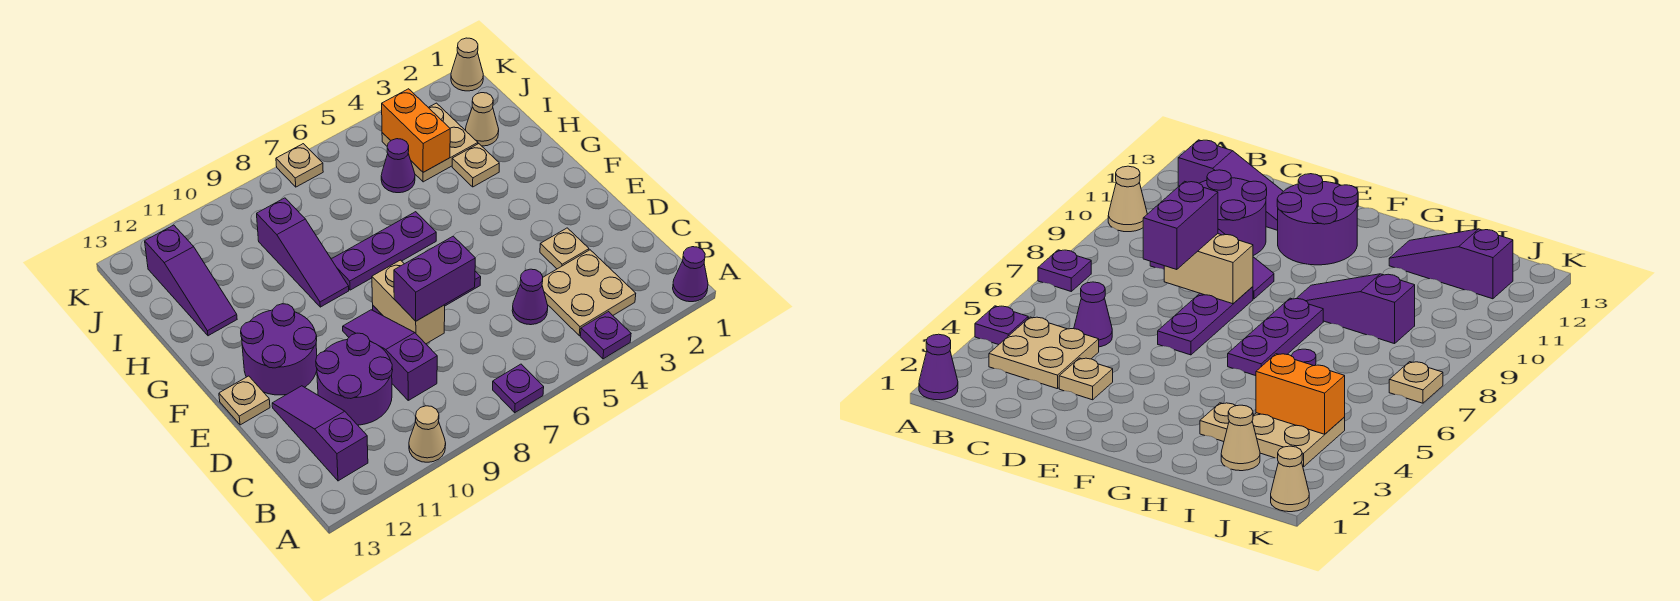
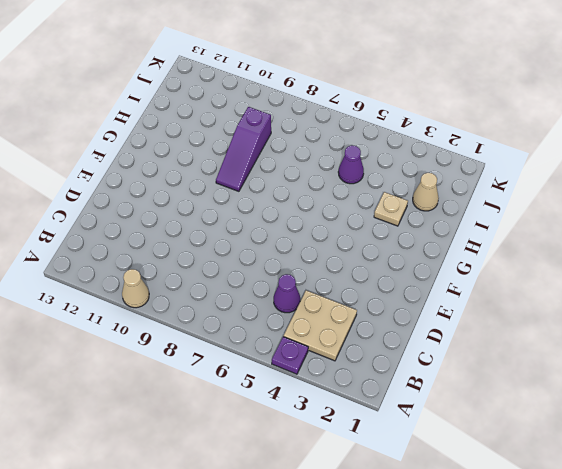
none -> purple cone A1 level 1
none -> purple plate A7 level 1
none -> purple slope B12:D12 level 1 top B

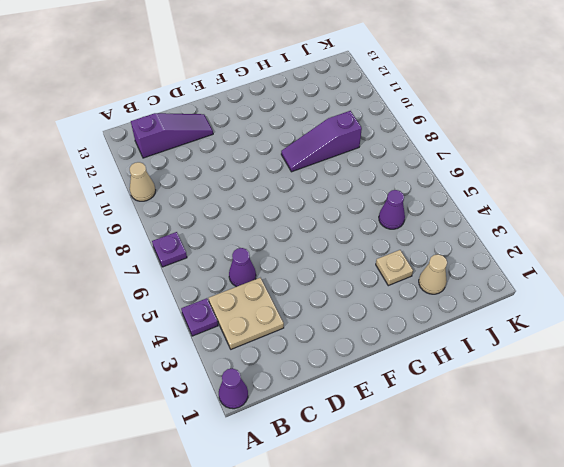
none -> purple slope C9:E9 level 1 top C
none -> purple round brick C10:D11 level 1
none -> tan plate D3 level 1

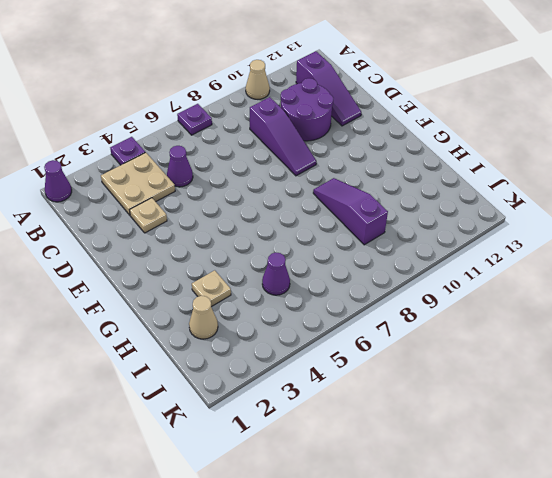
none -> purple plate E6:E8 level 1
none -> purple round brick E11:F12 level 1
none -> tan plate E13 level 1

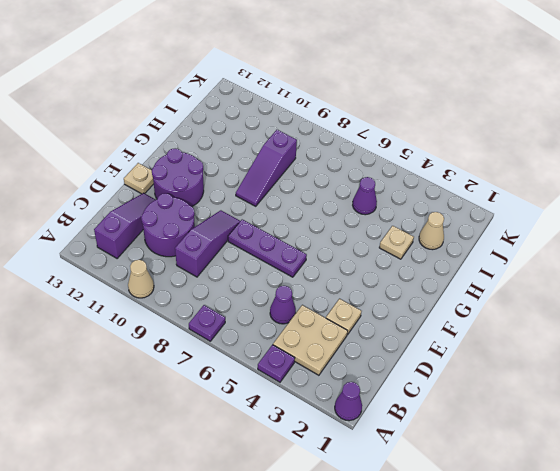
none -> purple plate G6:G8 level 1
none -> purple slope H12:J12 level 1 top J
none -> tan plate I3:J4 level 1

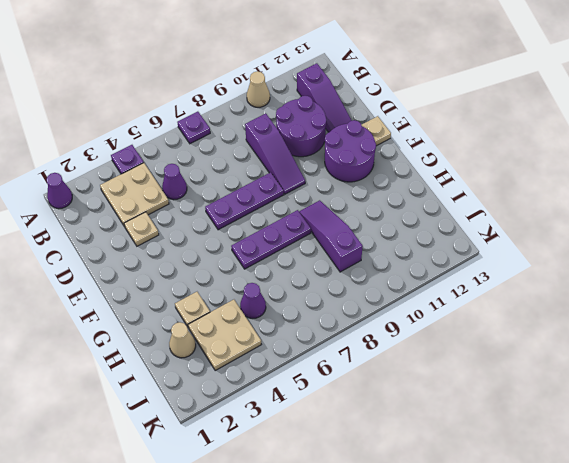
none -> purple slope H12:J12 level 1 top J
none -> tan cone K1 level 1
none -> tan plate K7 level 1

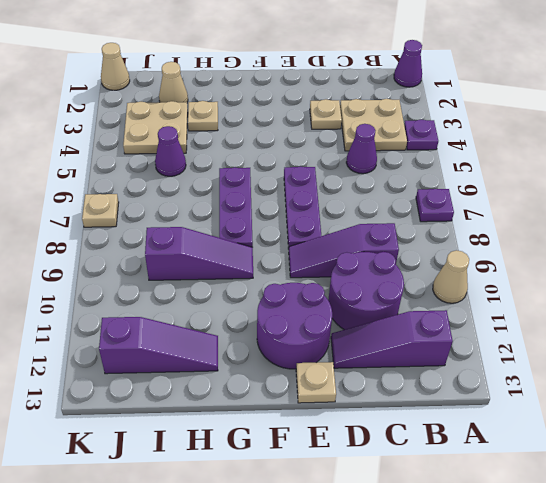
none -> tan brick D8:E8 level 2
none -> orange brick I4:J4 level 2
none -> purple brick D7:D8 level 3

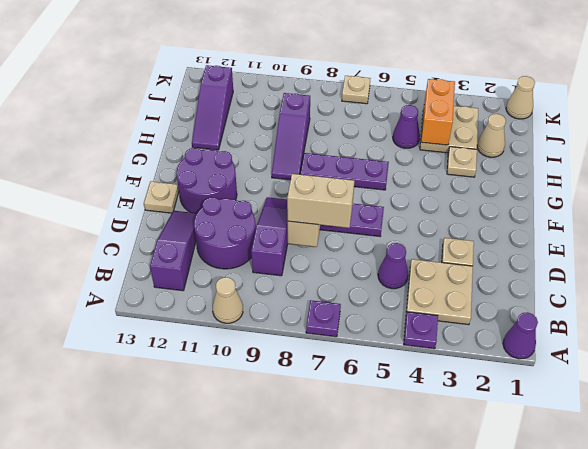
tan brick D7:D8 level 3 -> purple brick D7:D8 level 3

